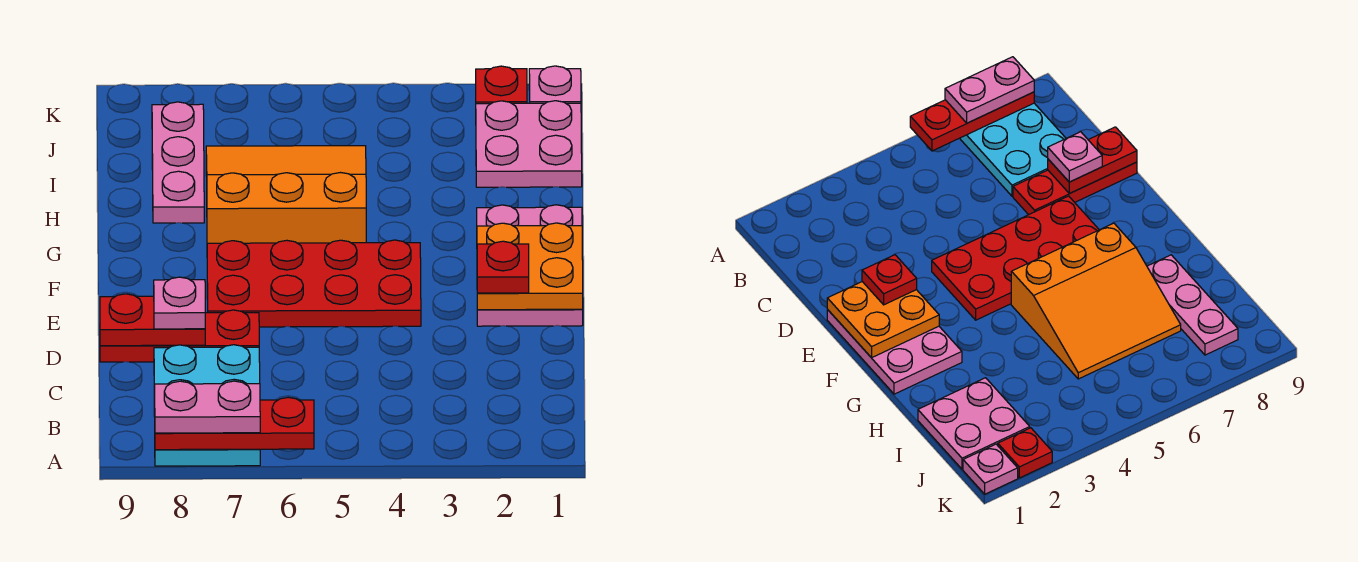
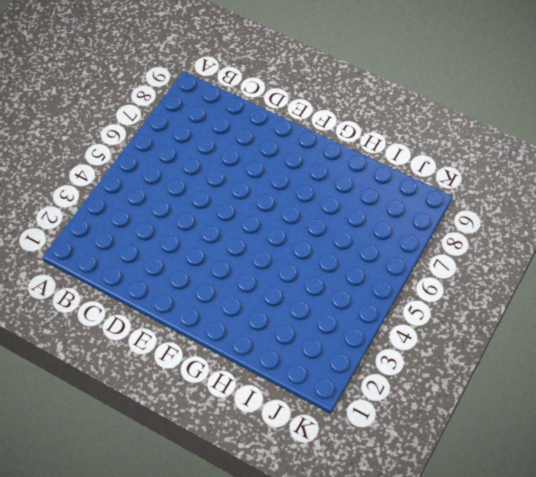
none -> cyan plate A7:C8 level 1
none -> red plate D7:D9 level 1
none -> pink plate E1:G2 level 1

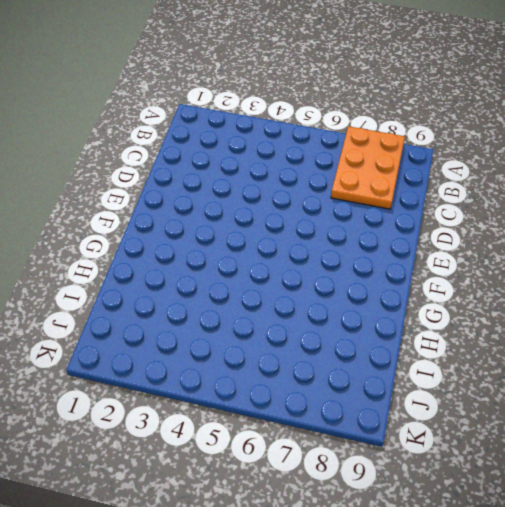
orange plate A7:C8 level 1 -> cyan plate A7:C8 level 1
none -> red plate D7:D9 level 1
none -> pink plate E1:G2 level 1
none -> red plate E4:F7 level 1

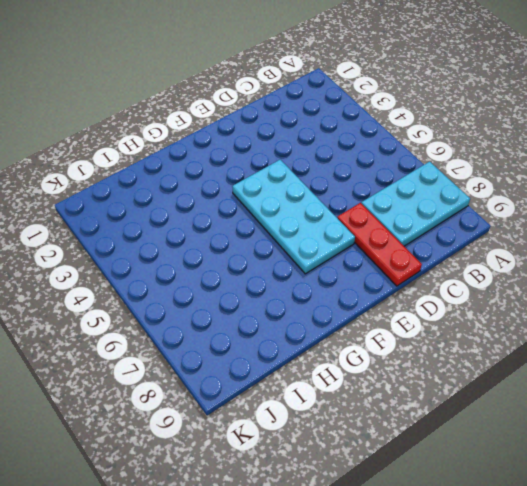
cyan plate E4:F7 level 1 -> red plate E4:F7 level 1
none -> pink plate E1:G2 level 1
none -> orange slope G5:I7 level 1 top G
none -> pink plate H8:J8 level 1

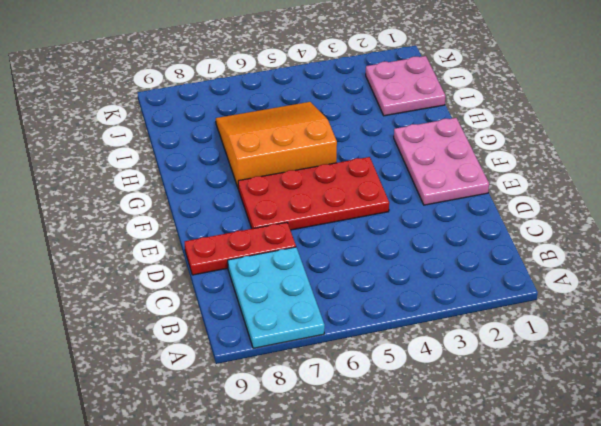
none -> pink plate H8:J8 level 1
none -> pink plate K1 level 1
none -> red plate K2 level 1

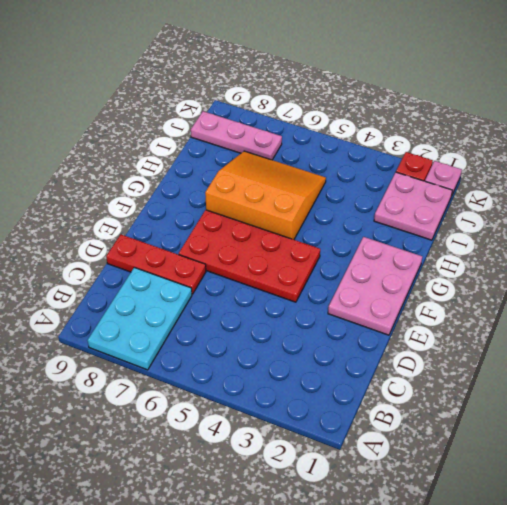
pink plate J7:J9 level 1 -> pink plate H8:J8 level 1
none -> red plate A6:A8 level 2
none -> red plate D8:D9 level 2
none -> orange plate E1:F2 level 2

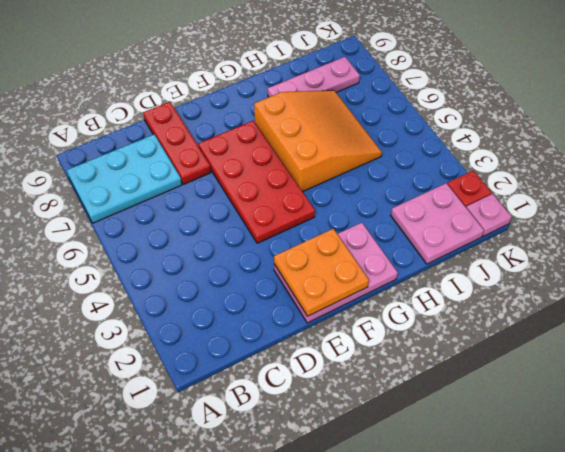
none -> red plate A6:A8 level 2
none -> red plate D8:D9 level 2
none -> pink plate A7:A8 level 3

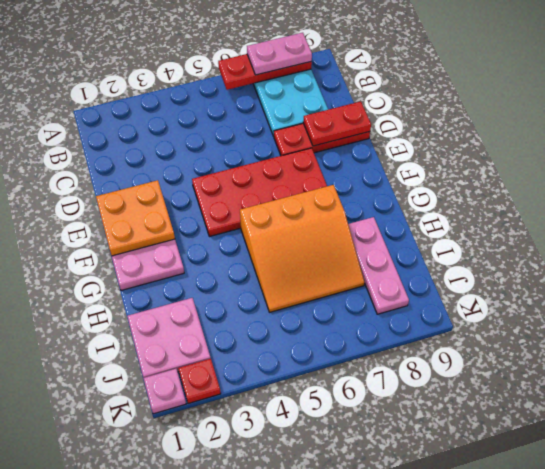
none -> pink plate D8 level 3
none -> red plate E2 level 3

